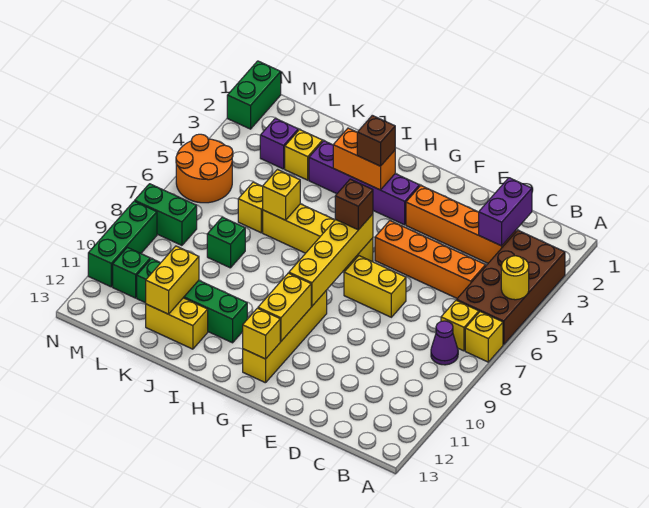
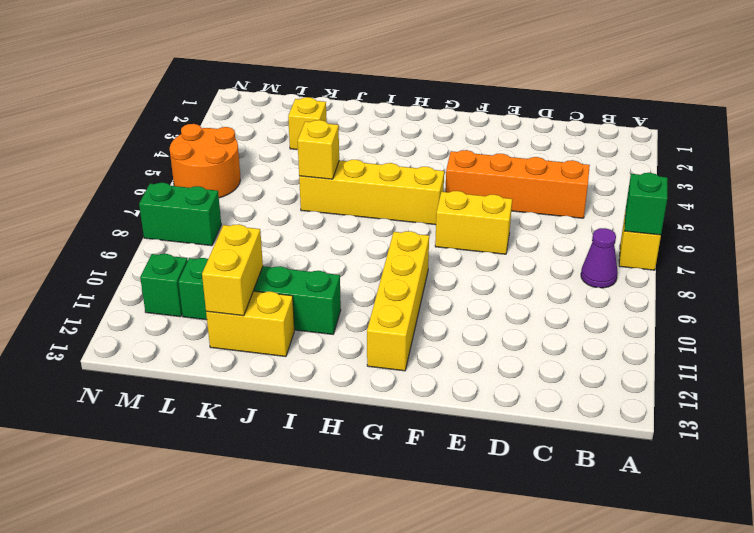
green brick A7 level 2 -> green brick K8 level 1
none -> brown brick A3:B6 level 1
none -> yellow brick B7 level 1
none -> orange brick C3:F3 level 1
none -> purple brick G3:J3 level 1

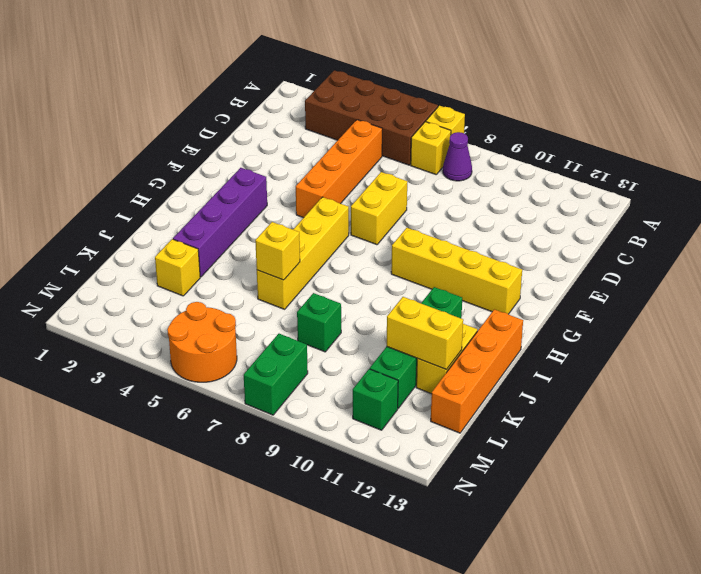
orange brick I13:L13 level 1 -> orange brick C3:F3 level 1
none -> yellow brick K6 level 1
none -> purple brick L3 level 1
none -> green brick N1:N2 level 1
none -> green brick N9:N11 level 1

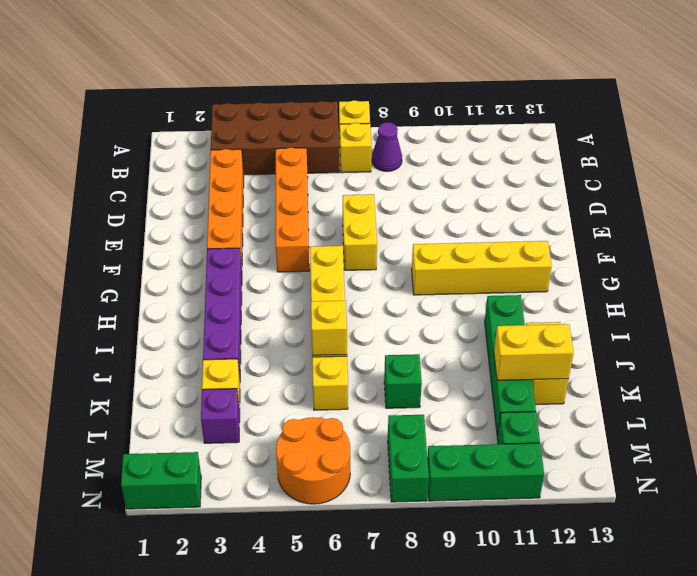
none -> yellow round brick A5 level 2
none -> purple brick C2:C3 level 2
none -> yellow brick G6:G9 level 2
none -> yellow brick G10:G11 level 2

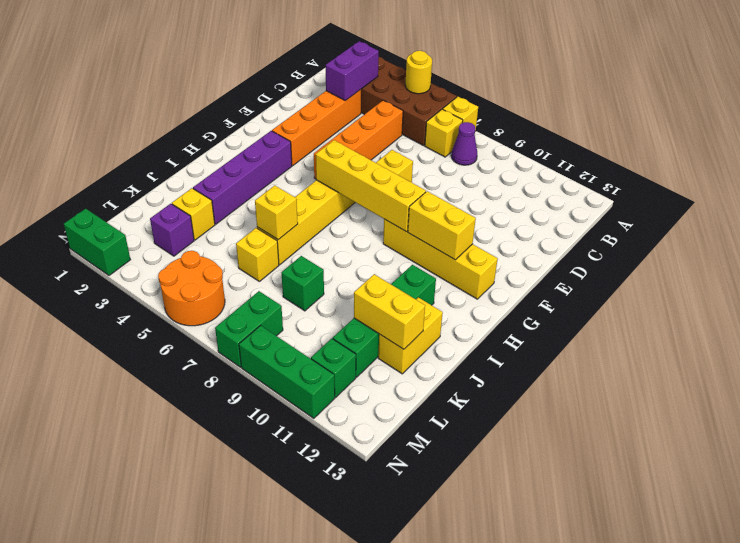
purple brick B3:C3 level 2 -> purple brick C2:C3 level 2
none -> yellow brick G12 level 2
none -> orange brick H3:I3 level 2
none -> brown brick G6 level 3
none -> brown brick H3 level 3

